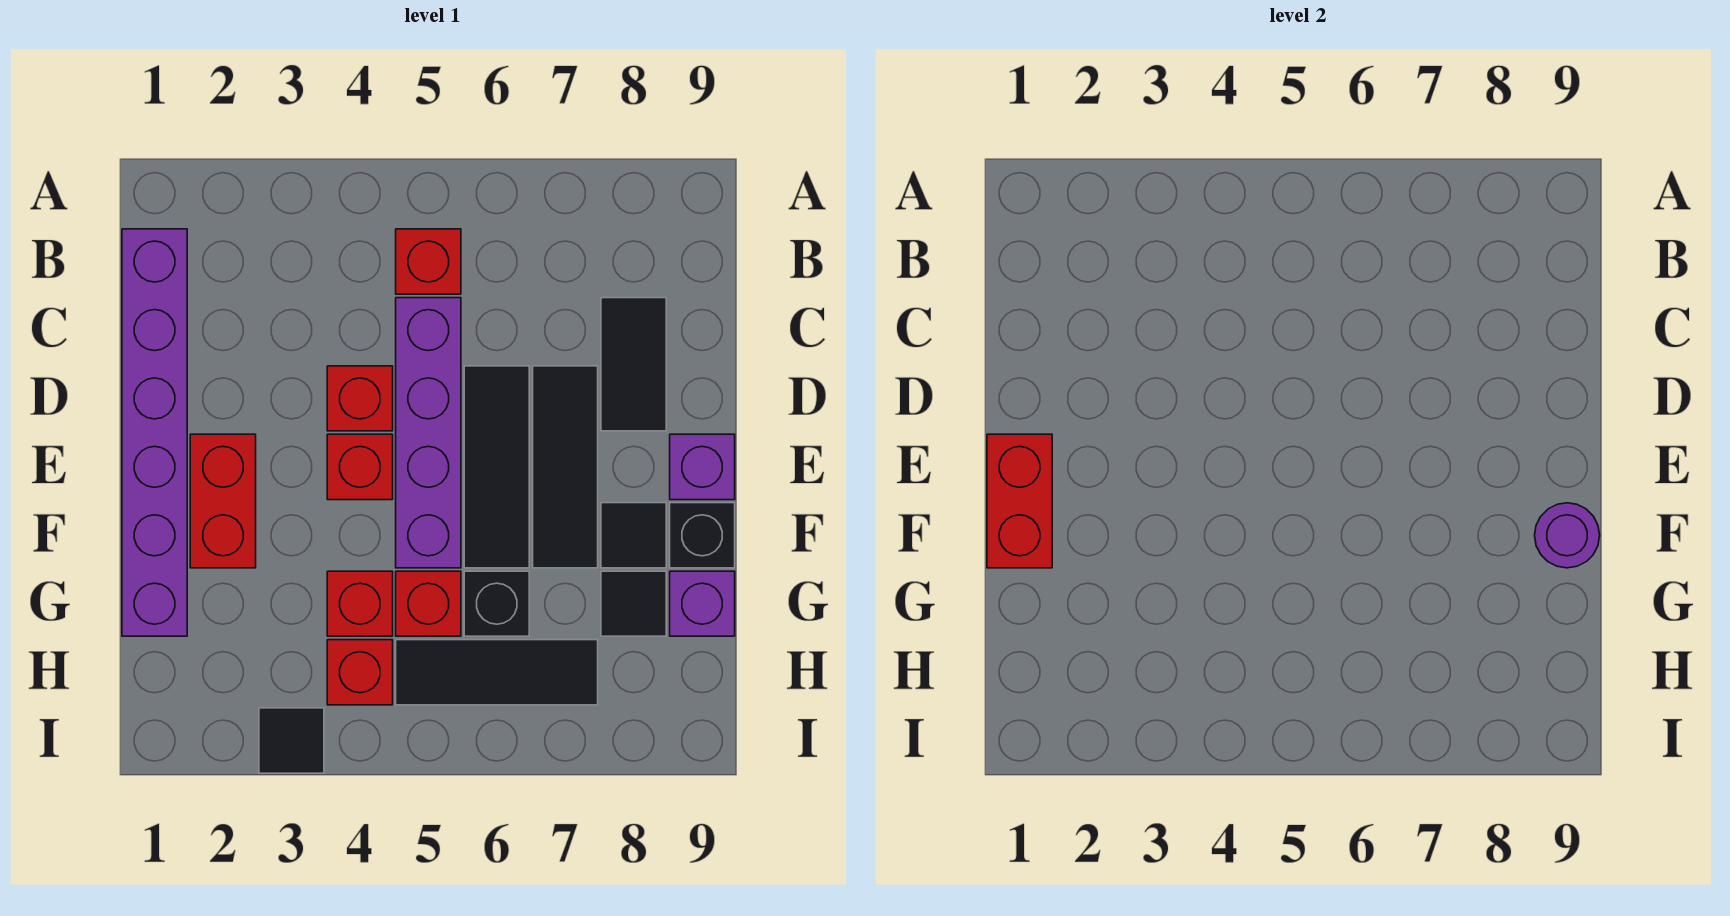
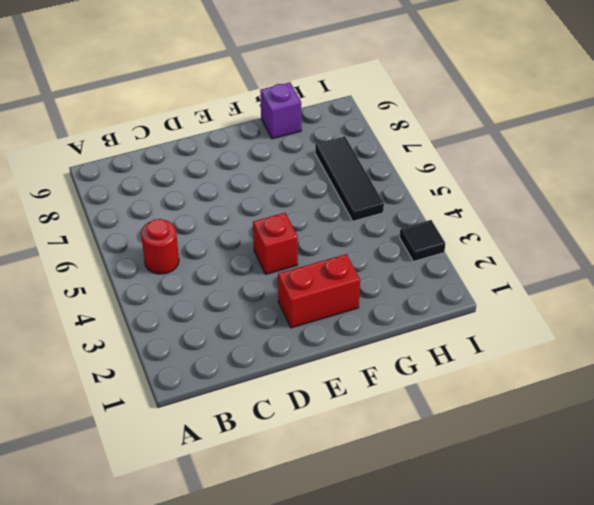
red round brick B5 level 1 -> red brick B5 level 1
none -> purple brick B1:G1 level 1
none -> purple brick C5:F5 level 1
none -> black tile C8:D8 level 1

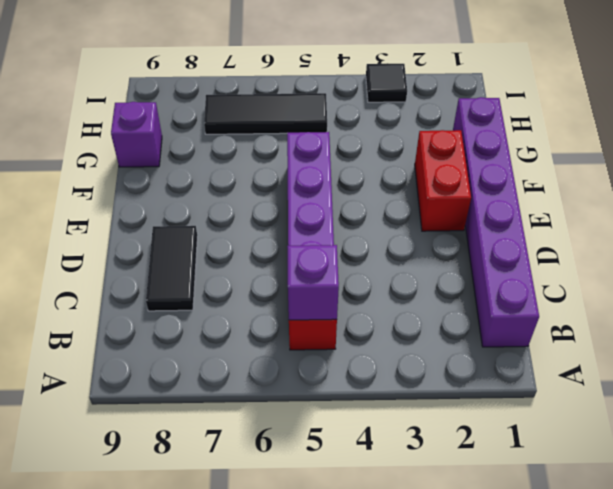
purple brick B5 level 2 -> purple brick E9 level 1
none -> red brick D4 level 1
none -> black tile D6:F6 level 1
none -> black tile D7:F7 level 1

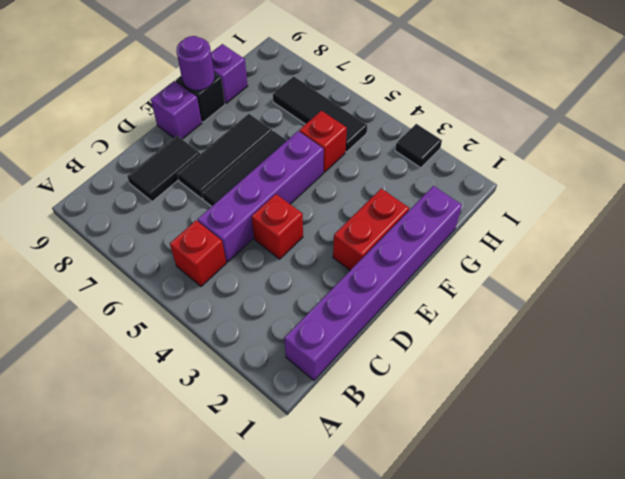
none -> red brick E4 level 1
none -> black tile F8 level 1
none -> red brick G4 level 1

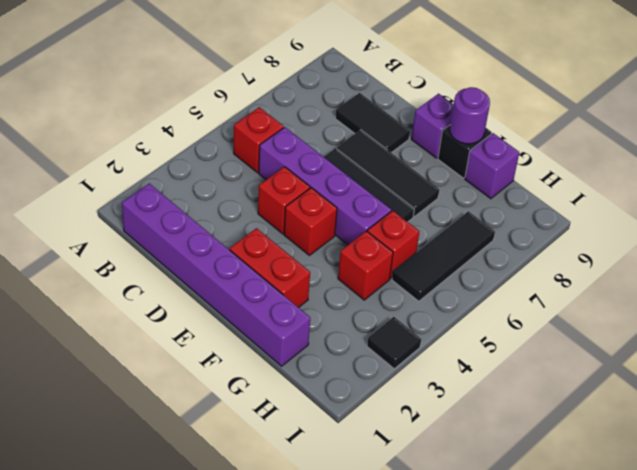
none -> black tile F8 level 1
none -> black brick G6 level 1
none -> black tile G8 level 1

